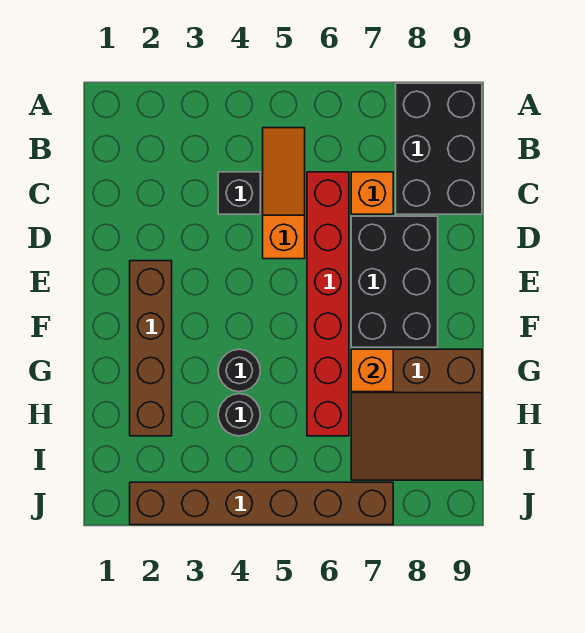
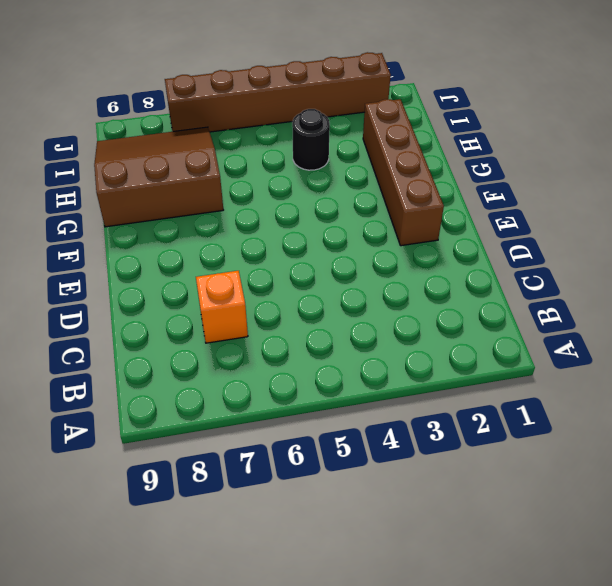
none -> black brick A8:C9 level 1
none -> orange slope B5:D5 level 1 top D
none -> black brick C4 level 1

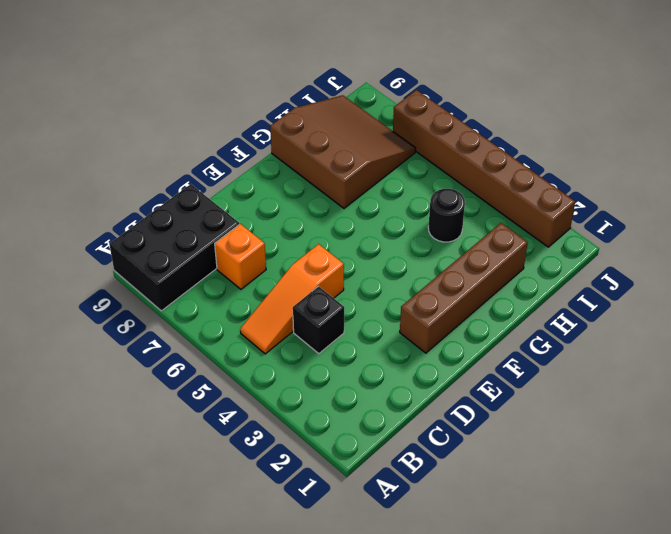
none -> red brick C6:H6 level 1
none -> black brick D7:F8 level 1
none -> black round brick G4 level 1

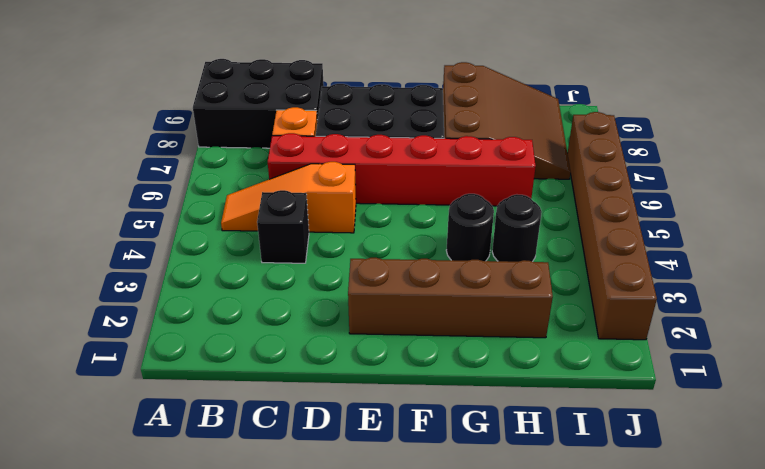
none -> orange brick G7 level 2

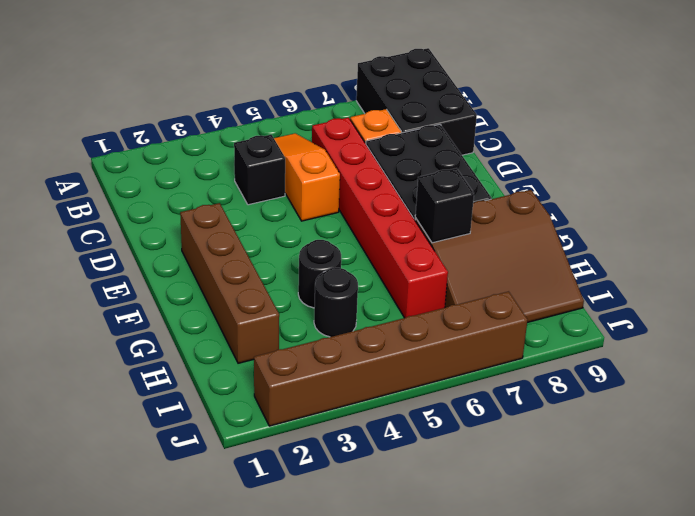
black brick G7 level 2 -> orange brick G7 level 2

